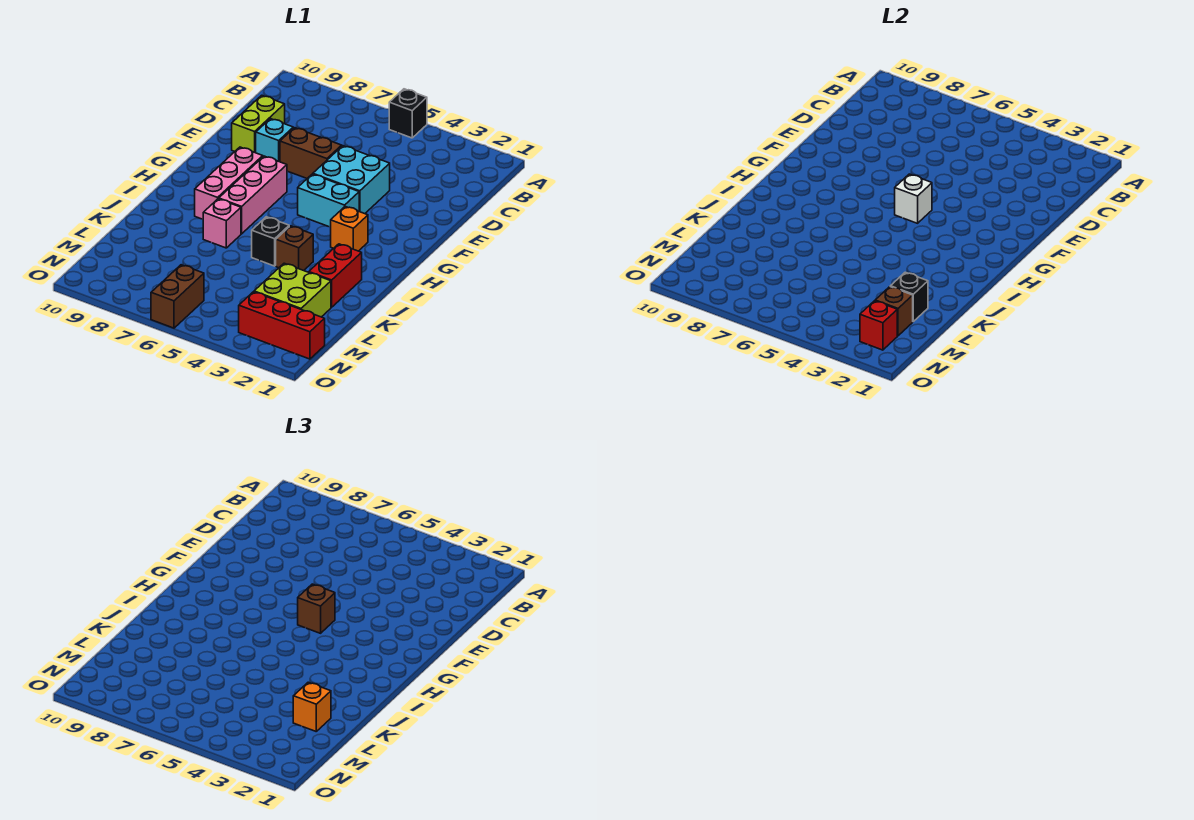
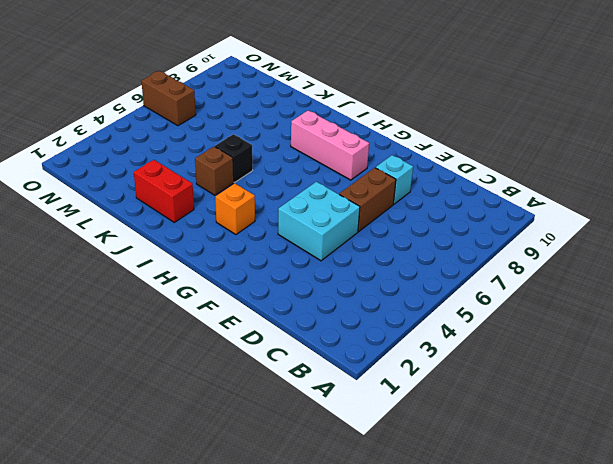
none -> black brick A5 level 1
none -> lime brick D9:E9 level 1
none -> cyan brick G4:G5 level 1

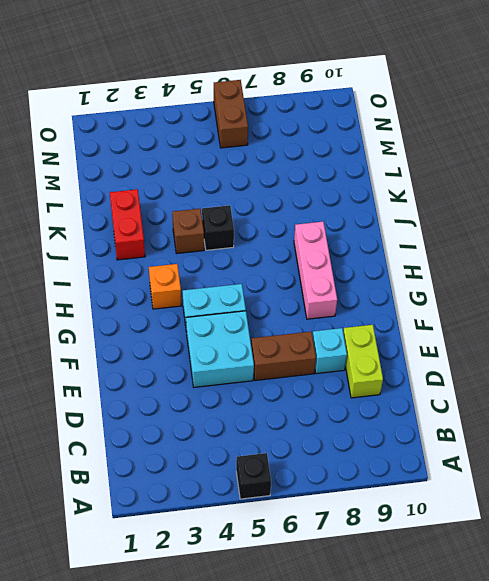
none -> pink brick G7:I7 level 1
none -> pink brick J7 level 1
none -> lime brick L2:M3 level 1

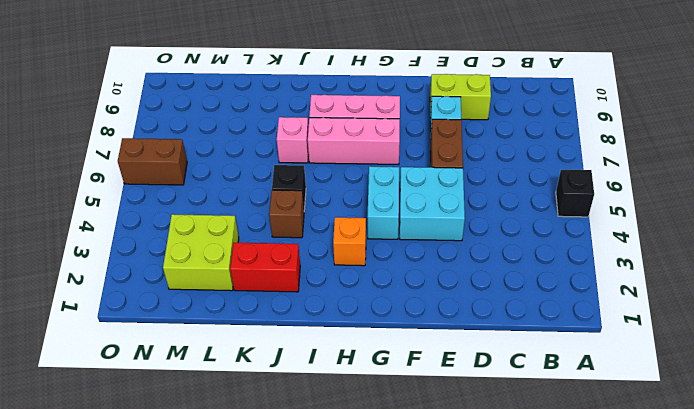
none -> red brick N1:N3 level 1
none -> white brick G5 level 2
none -> black brick L2 level 2

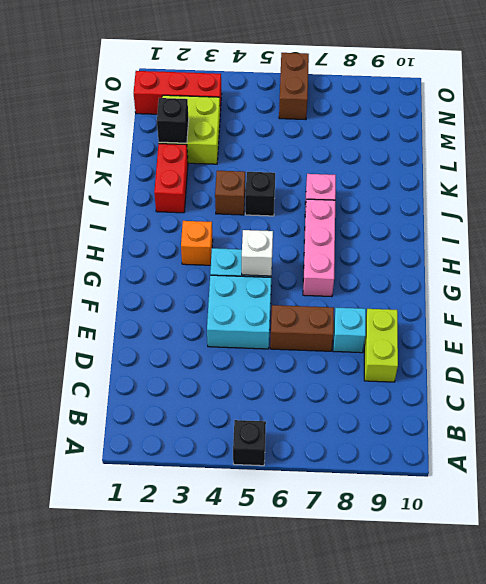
none -> pink brick G8:I8 level 1
none -> brown brick M2 level 2
none -> red brick N2 level 2

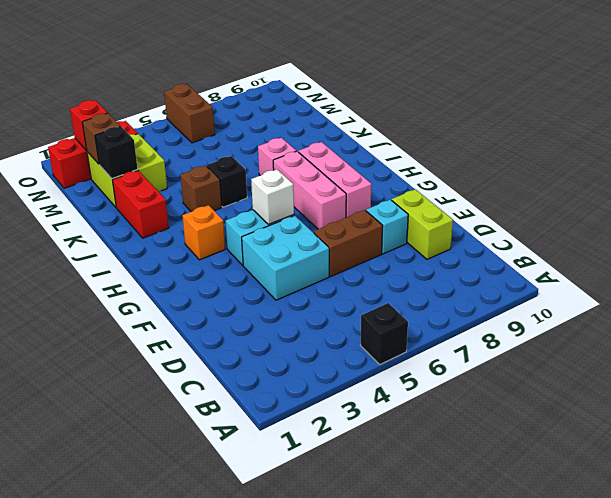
none -> brown brick G5 level 3
none -> orange brick L2 level 3

